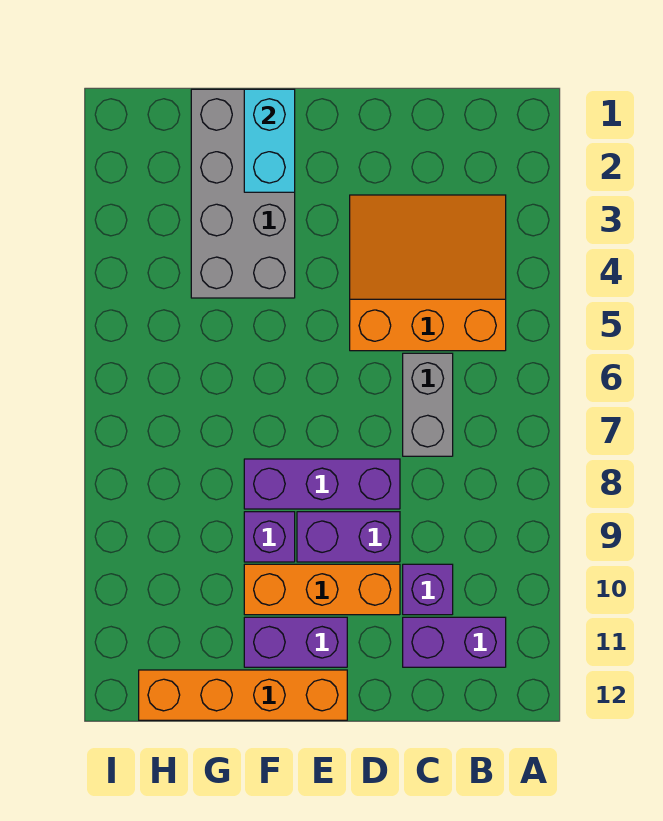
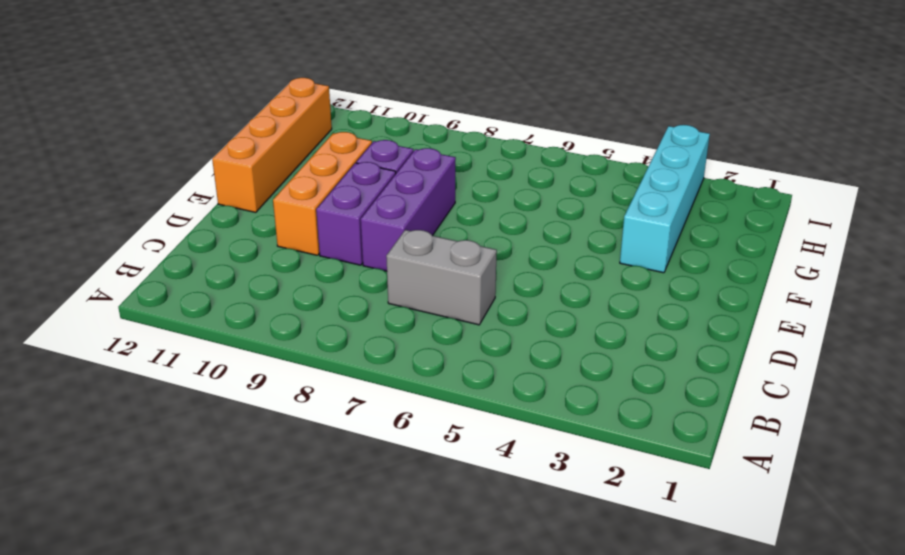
cyan brick F3:I3 level 1 -> grey brick F1:G4 level 1
none -> orange slope B3:D5 level 1 top 5
none -> purple brick B11:C11 level 1
none -> purple brick C10 level 1

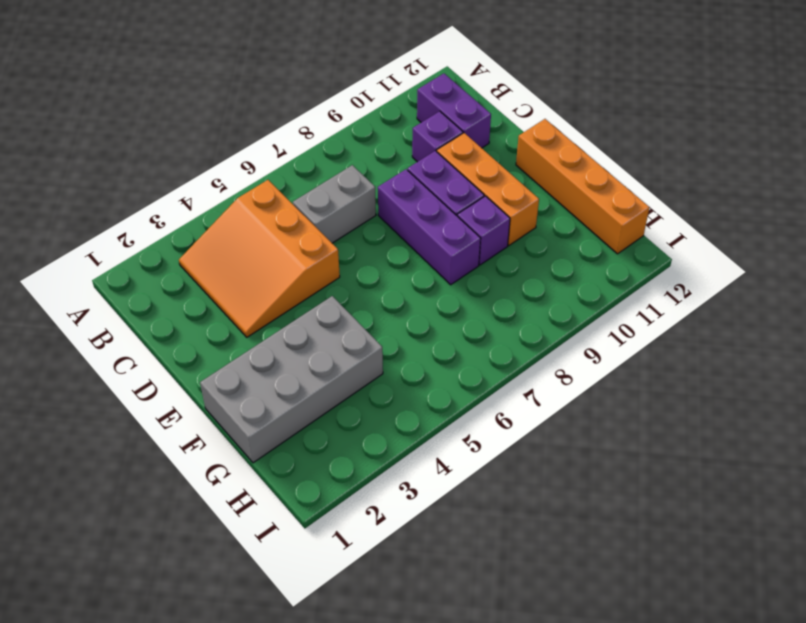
none -> purple brick E11:F11 level 1
none -> cyan brick F1:F2 level 2

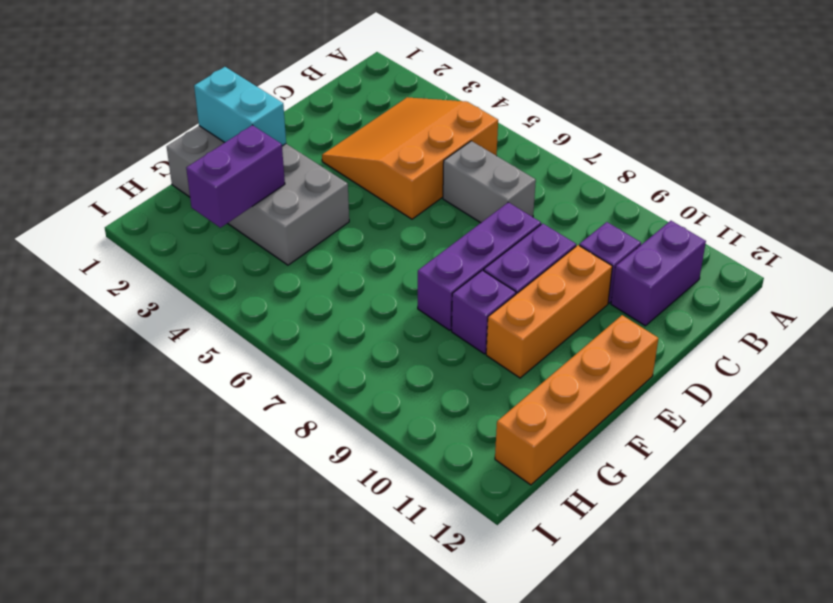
purple brick G3:H3 level 2 -> purple brick E11:F11 level 1

